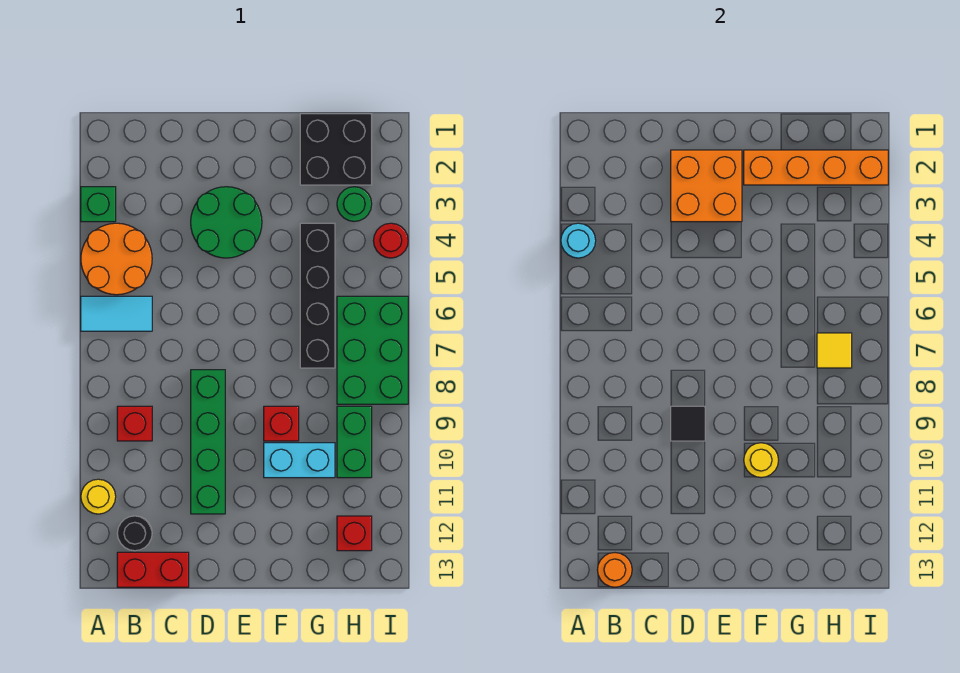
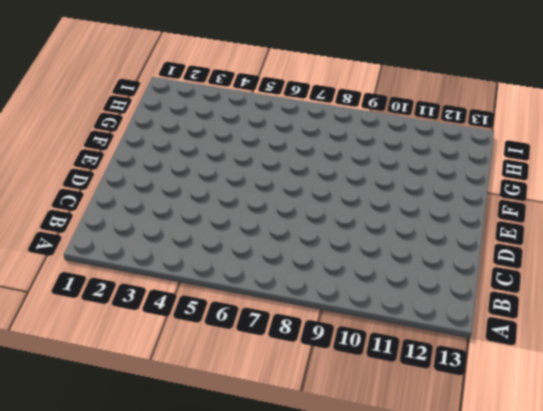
none -> green brick A3 level 1
none -> orange round brick A4:B5 level 1
none -> cyan tile A6:B6 level 1

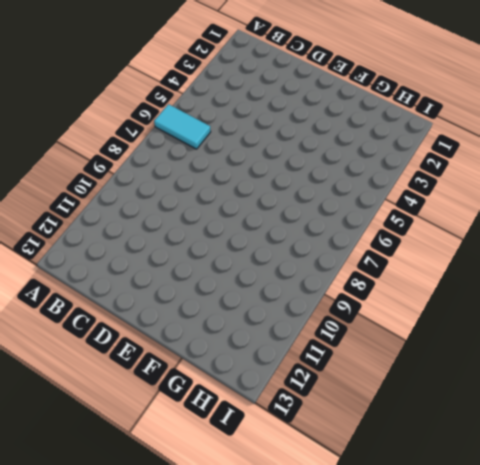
none -> green brick A3 level 1
none -> orange round brick A4:B5 level 1
none -> yellow round brick A11 level 1

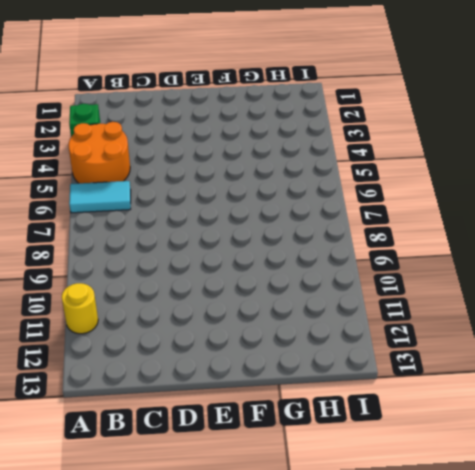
none -> red brick B9 level 1
none -> black round brick B12 level 1
none -> red brick B13:C13 level 1

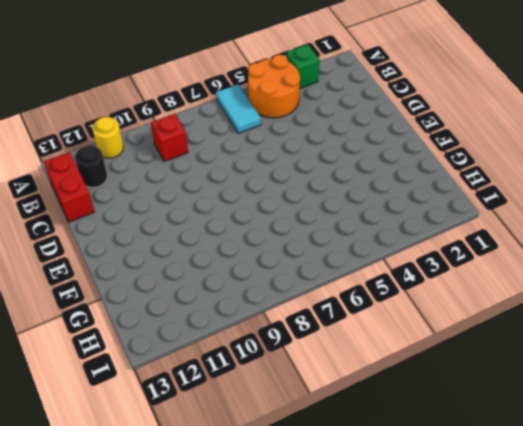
none -> green round brick D3:E4 level 1
none -> green brick D8:D11 level 1
none -> red brick F9 level 1

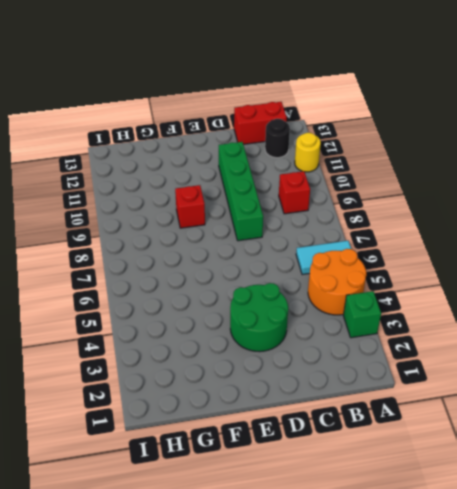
none -> cyan brick F10:G10 level 1
none -> black brick G1:H2 level 1
none -> black brick G4:G7 level 1

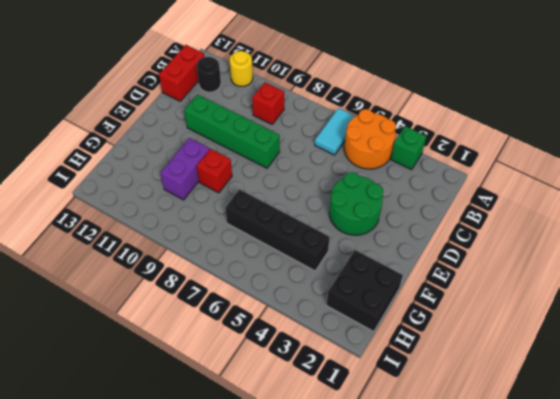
purple brick F10:G10 level 1 -> cyan brick F10:G10 level 1
none -> green round brick H3 level 1
none -> green brick H6:I8 level 1
none -> green brick H9:H10 level 1

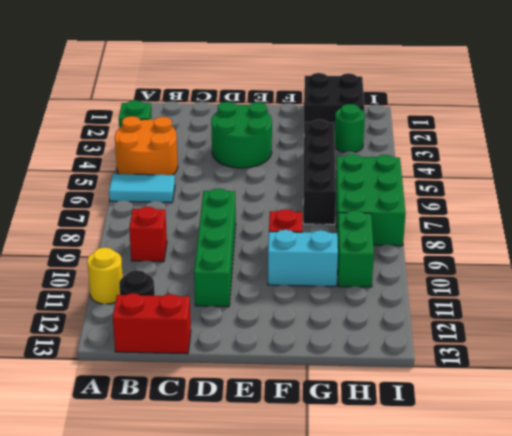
none -> red brick H12 level 1
none -> red round brick I4 level 1
none -> cyan round brick A4 level 2

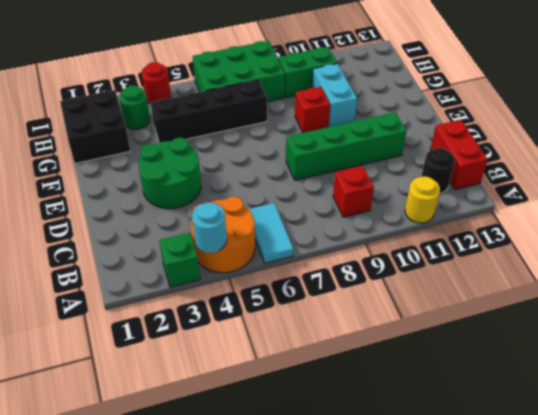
none -> red brick H12 level 1
none -> orange round brick B13 level 2
none -> orange brick D2:E3 level 2

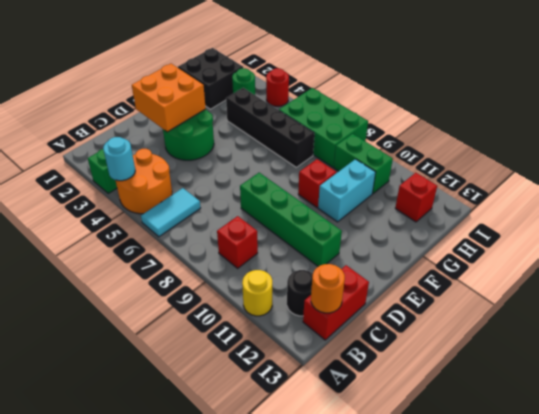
none -> black tile D9 level 2
none -> orange brick F2:I2 level 2
none -> yellow round brick F10 level 2

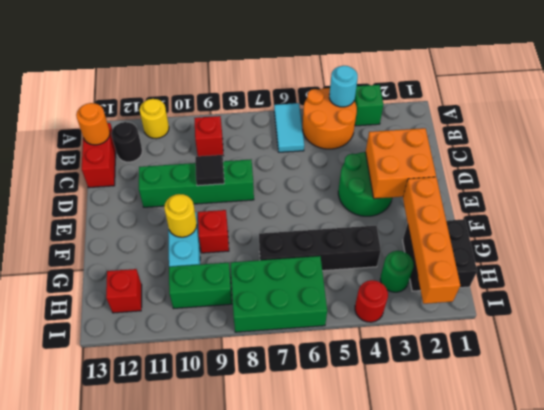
none -> yellow tile H7 level 2

